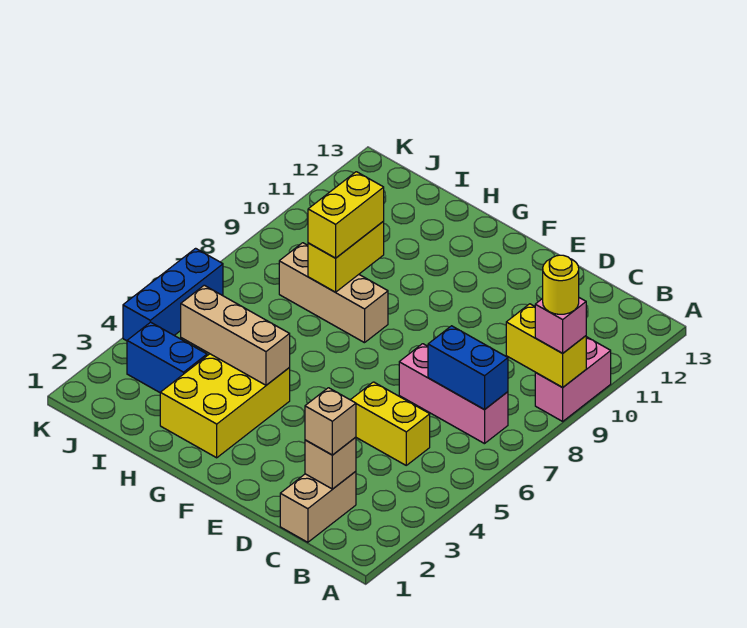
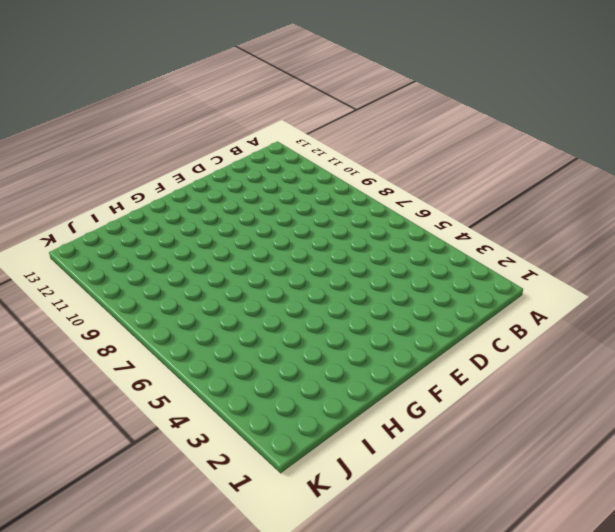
none -> pink brick A9:A10 level 1
none -> pink brick B7:D7 level 1
none -> tan brick C1:C2 level 1

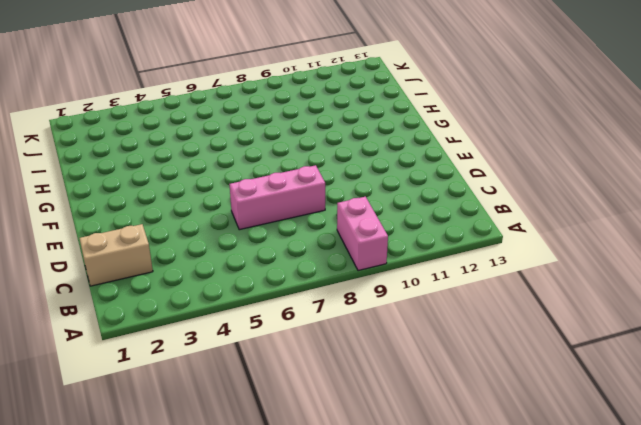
pink brick A9:B9 level 1 -> pink brick A9:A10 level 1
pink brick D6:D8 level 1 -> pink brick B7:D7 level 1
none -> yellow brick C5:D5 level 1
none -> yellow brick G2:H4 level 1
none -> tan brick G8:I8 level 1

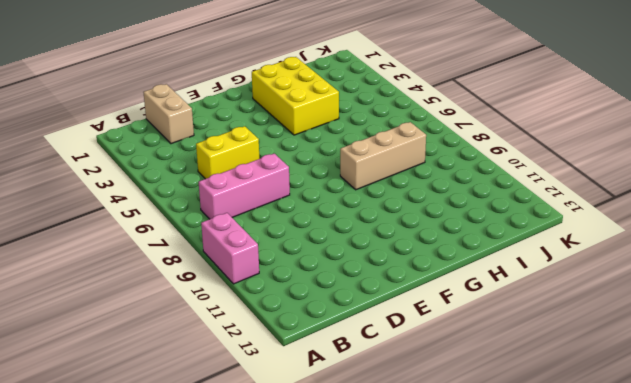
none -> blue brick I3:J3 level 1
none -> blue brick K4:K6 level 1
none -> yellow brick A9:B9 level 2

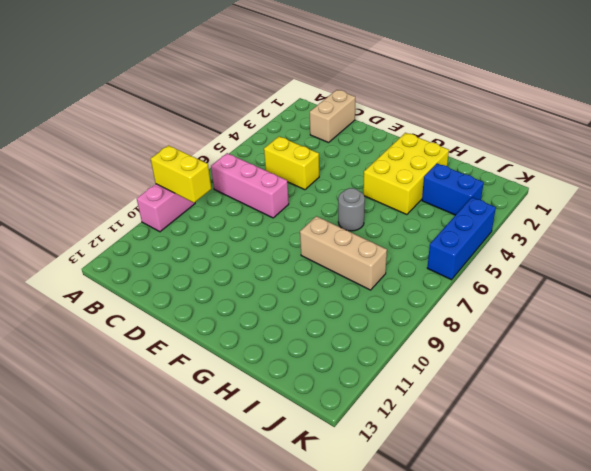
grey round brick G6 level 1 -> none
none -> blue brick B7:C7 level 2
none -> tan brick C2 level 2
none -> tan brick G4:I4 level 2

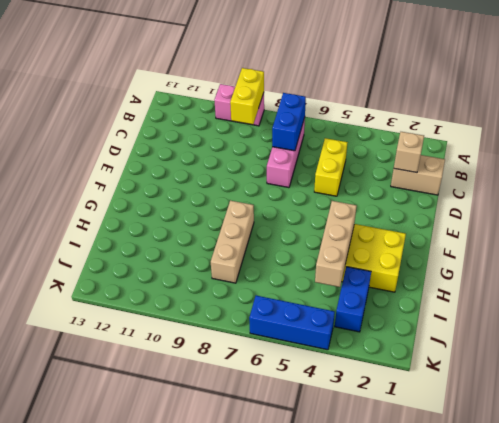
none -> yellow brick H8:H9 level 2
none -> pink brick A9 level 3
none -> tan brick C2 level 3

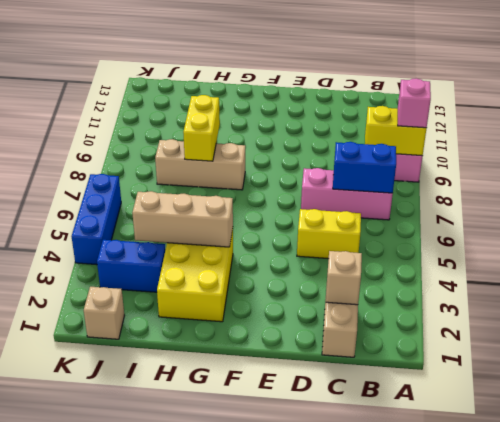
tan brick J1 level 1 -> tan brick C2 level 3
none -> yellow brick H8:H9 level 3
none -> yellow round brick A9 level 4

